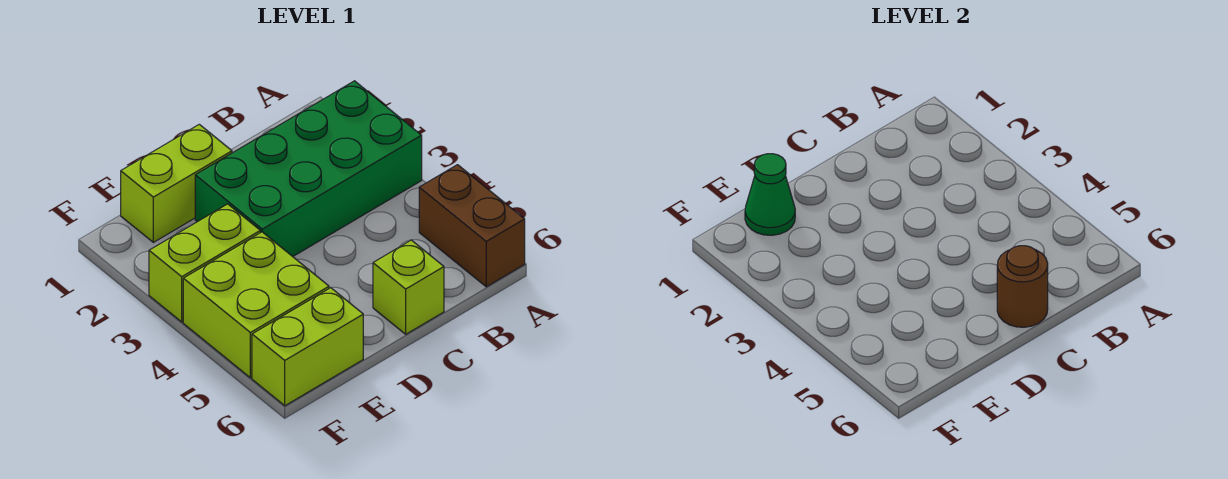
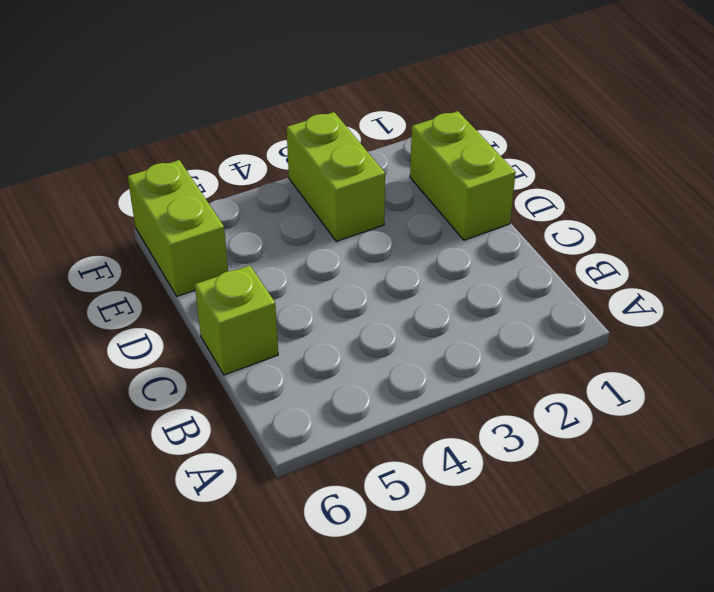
none -> green brick A2:D3 level 1
none -> brown brick A5:A6 level 1

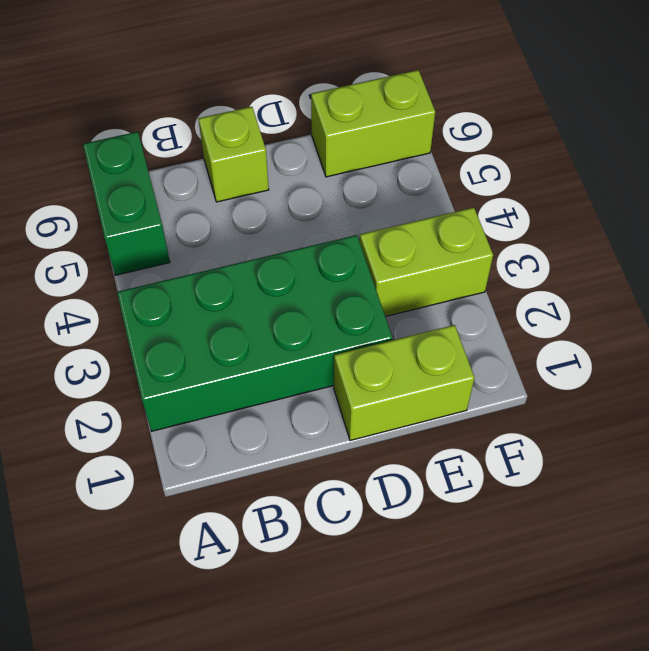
green brick A5:A6 level 1 -> brown brick A5:A6 level 1
none -> lime brick E4:F5 level 1
none -> brown round brick C6 level 2

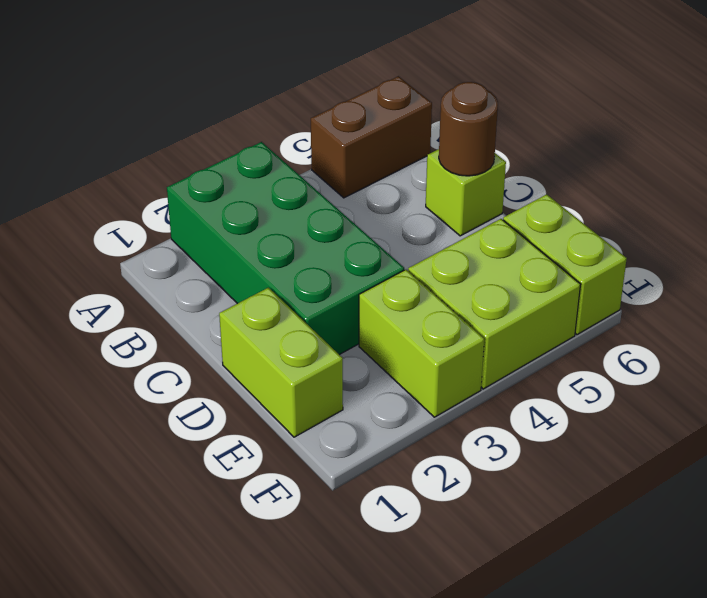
none -> green cone E1 level 2

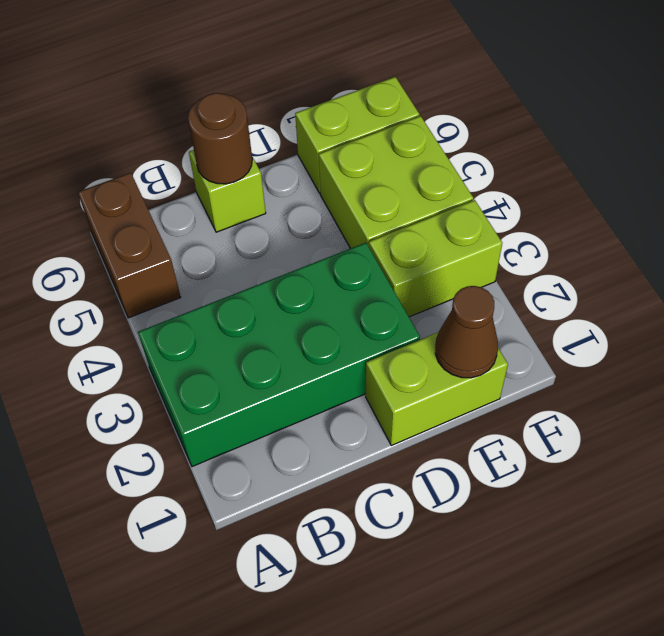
brown cone E1 level 2 -> green cone E1 level 2

